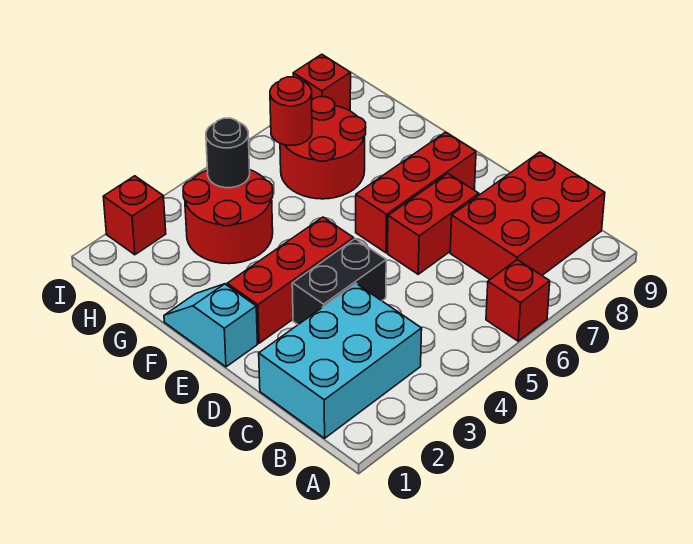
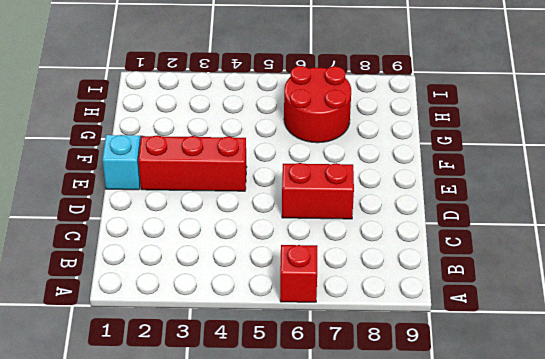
none -> cyan brick B1:C3 level 1
none -> red brick B7:C9 level 1
none -> black brick D3:D4 level 1

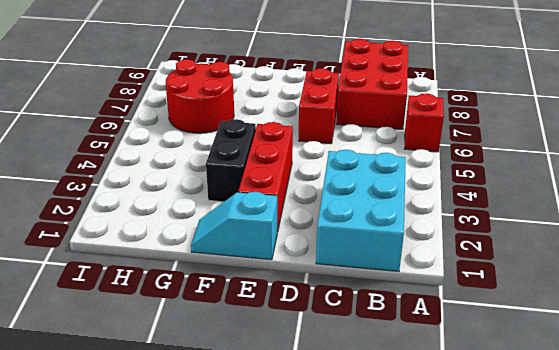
black brick F3:F4 level 1 -> black brick D3:D4 level 1
none -> red brick E6:E8 level 1
none -> red round brick G3:H4 level 1
none -> red brick I2 level 1

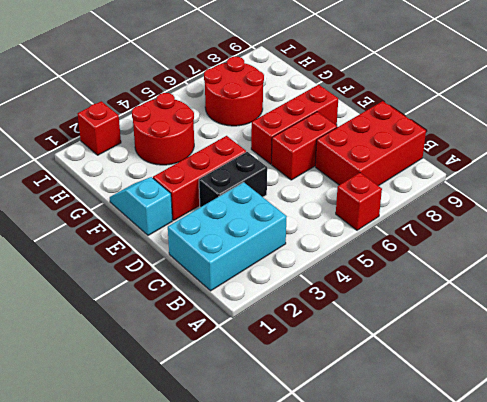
none -> red brick I8 level 1
none -> black round brick H4 level 2
none -> red round brick H6 level 2

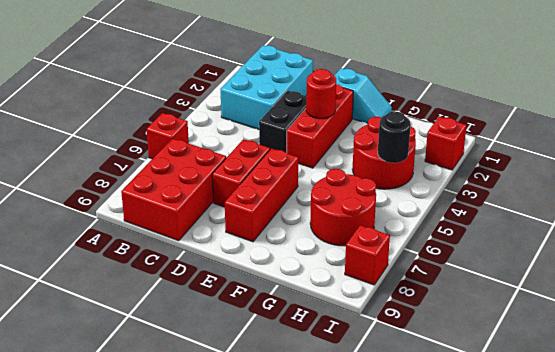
red round brick E3 level 2 -> red round brick H6 level 2

